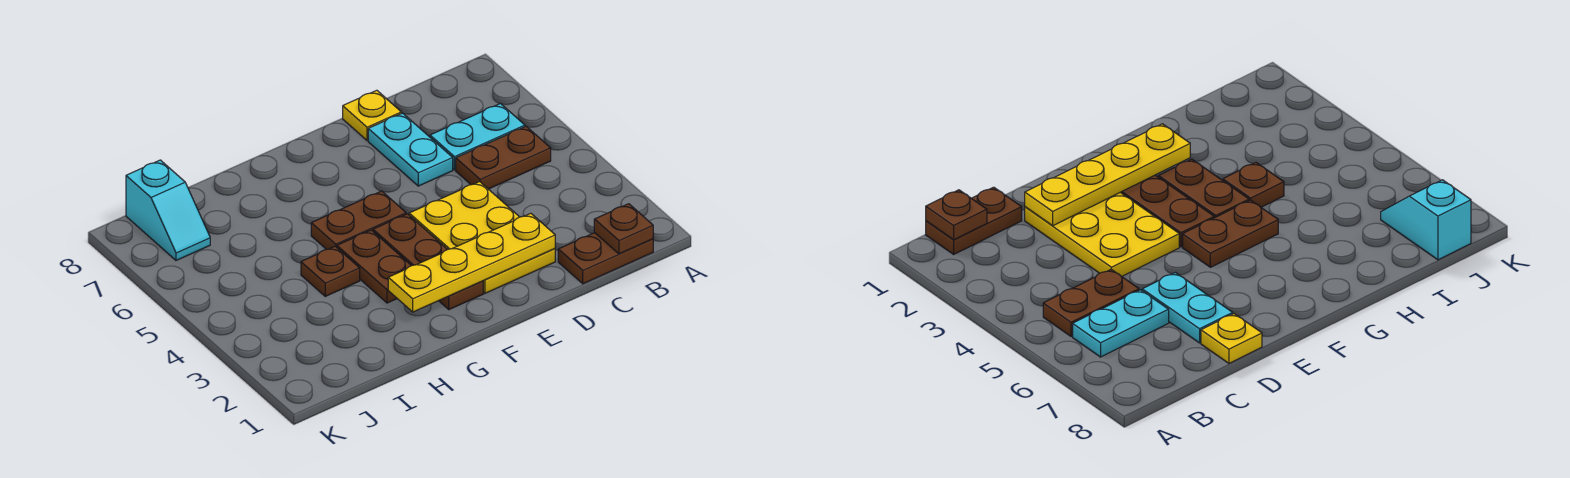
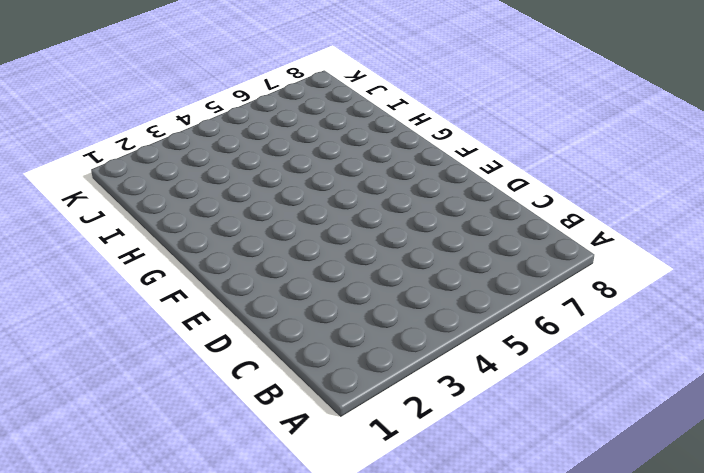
none -> brown plate B1:C1 level 1
none -> brown plate B5:C5 level 1
none -> cyan plate B6:C6 level 1

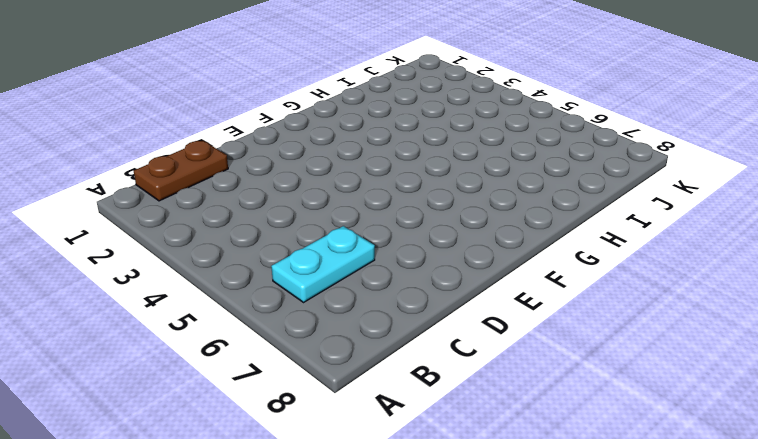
none -> brown plate B5:C5 level 1
none -> yellow plate D2:E4 level 1
none -> cyan plate D6:D7 level 1

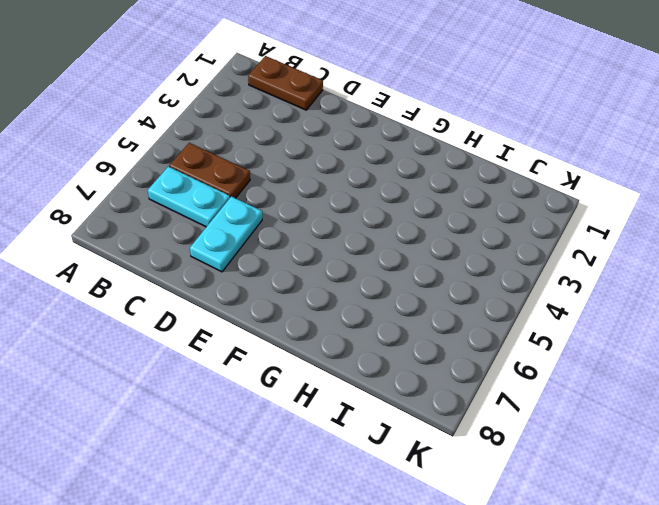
none -> yellow plate D2:E4 level 1
none -> yellow plate D8 level 1
none -> brown plate F2:F4 level 1

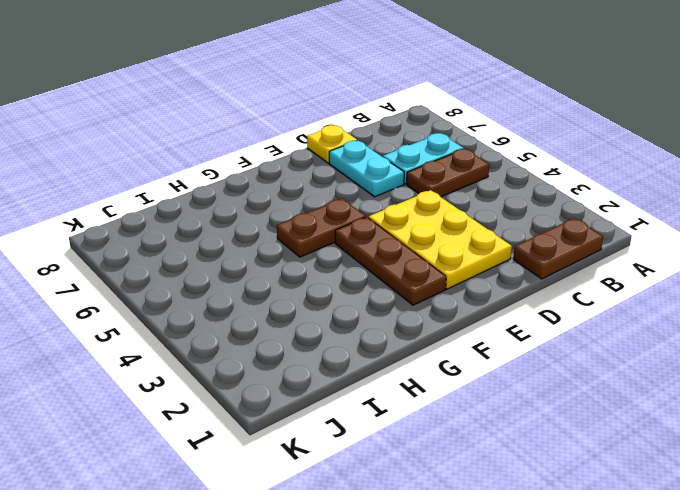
none -> brown plate G3:G4 level 1
none -> brown plate H4 level 1
none -> cyan slope J7:J8 level 1 top 8

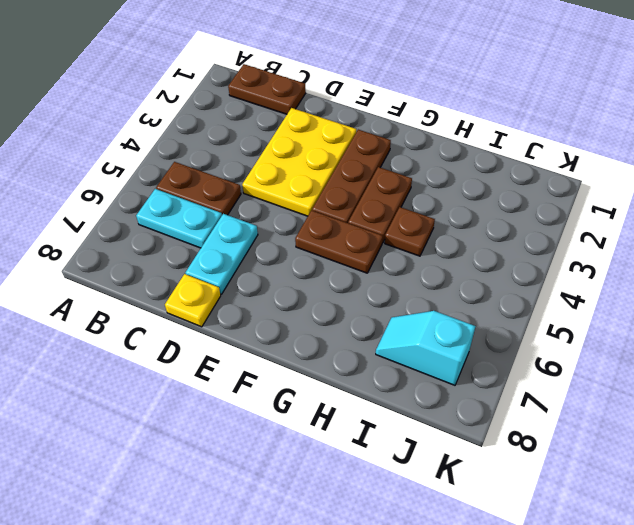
cyan slope I7:J7 level 1 top J -> cyan slope J7:J8 level 1 top 8
none -> brown plate B1 level 2
none -> yellow plate D2:G2 level 2

